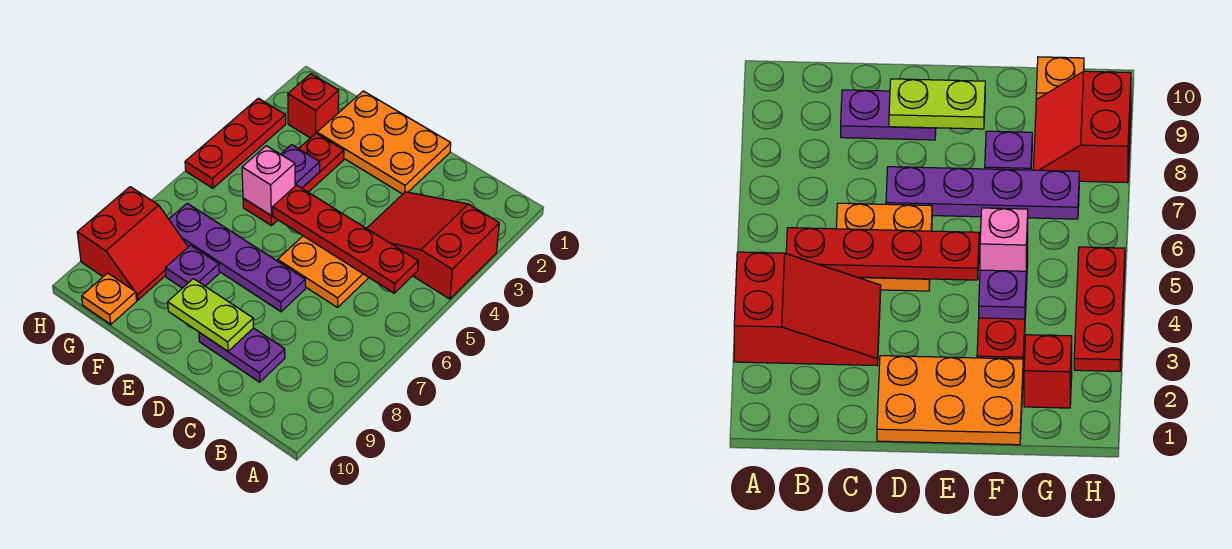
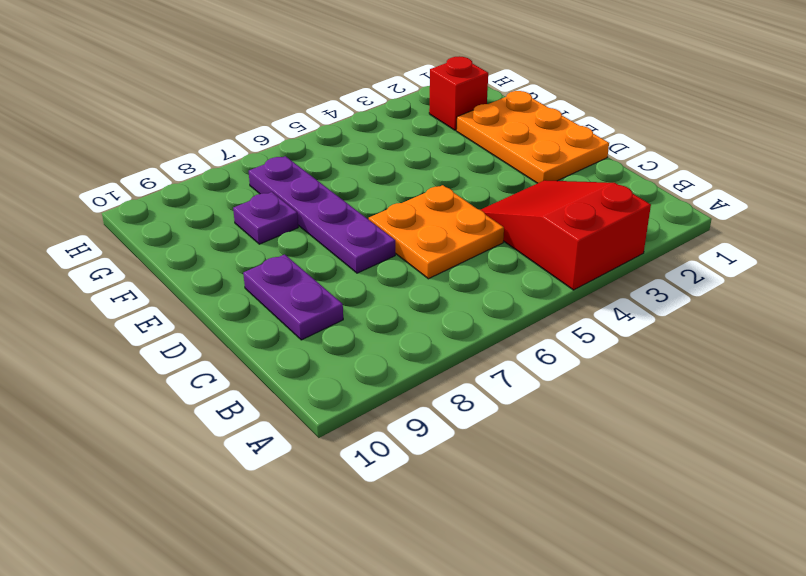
none -> red plate F3:F5 level 1
none -> red slope G8:H9 level 1 top H
none -> orange plate G10 level 1

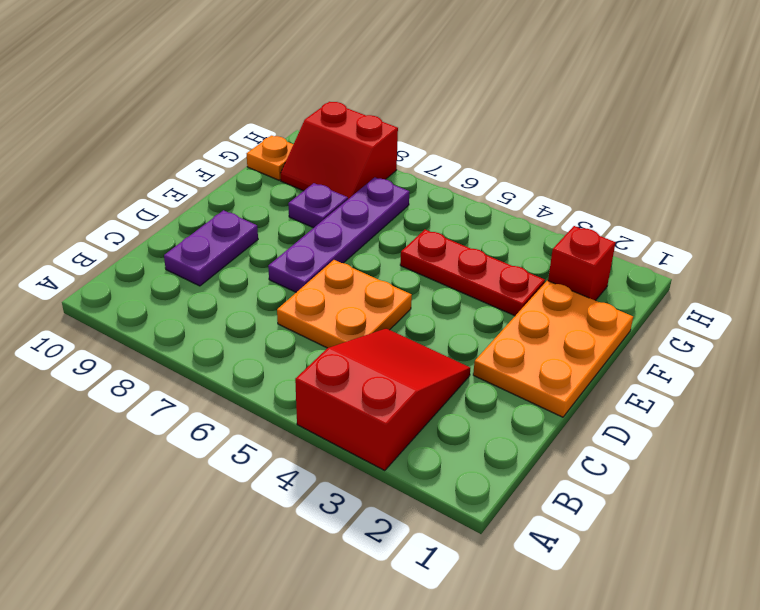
none -> red plate H3:H5 level 1
none -> red plate B5:E5 level 2
none -> lime plate D9:E9 level 2

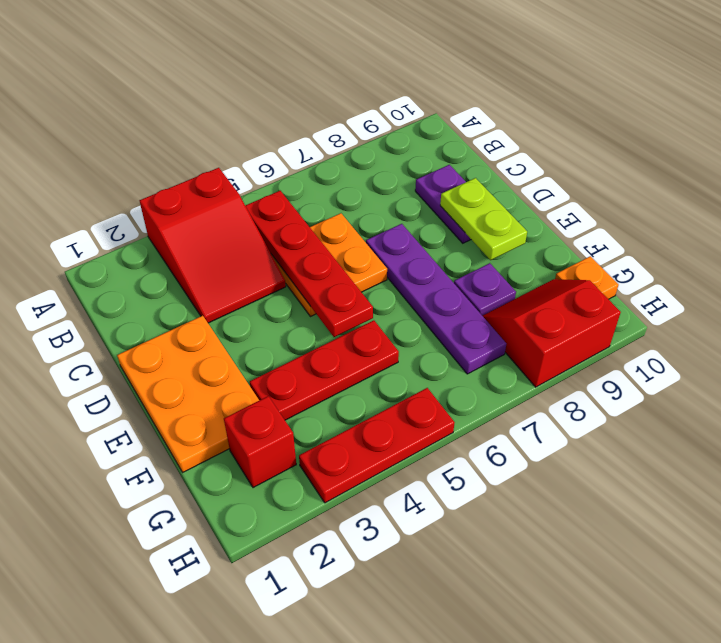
none -> purple plate F4 level 2
none -> pink brick F5 level 2

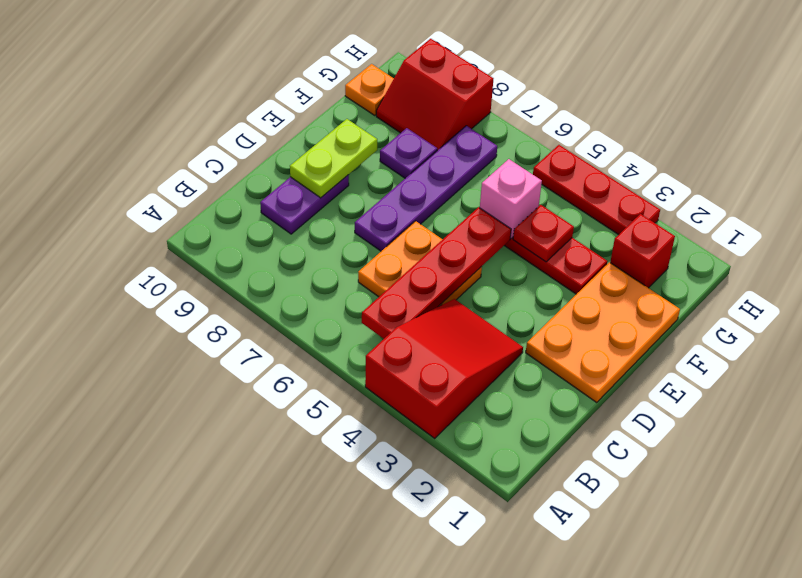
red plate F4 level 2 -> purple plate F4 level 2

